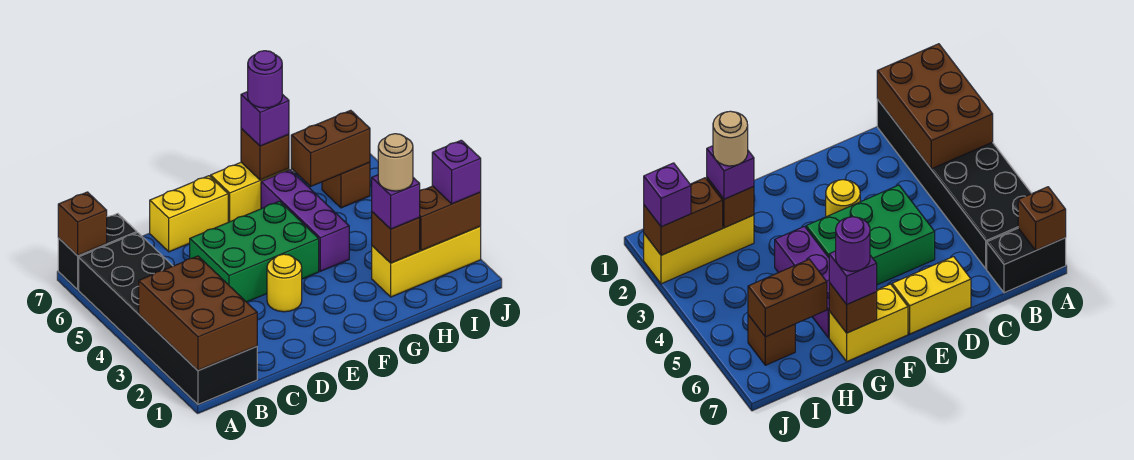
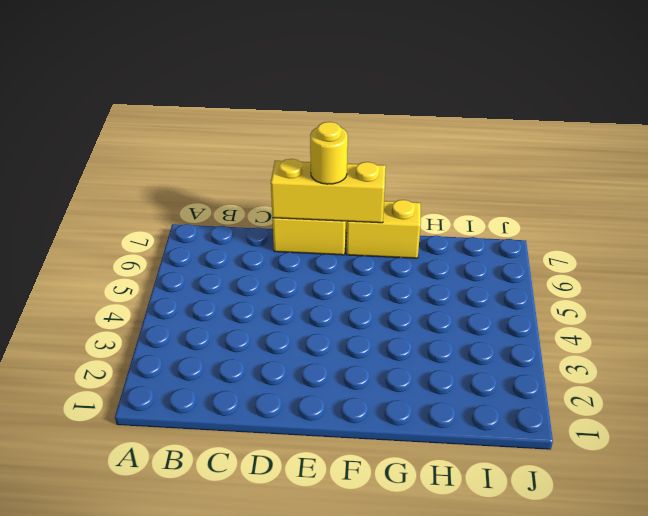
yellow brick D7:F7 level 2 -> yellow brick H2:J2 level 1
yellow round brick E7 level 3 -> yellow round brick E3 level 1
none -> black brick A1:B6 level 1
none -> black brick A7:B7 level 1
none -> green brick D4:F5 level 1

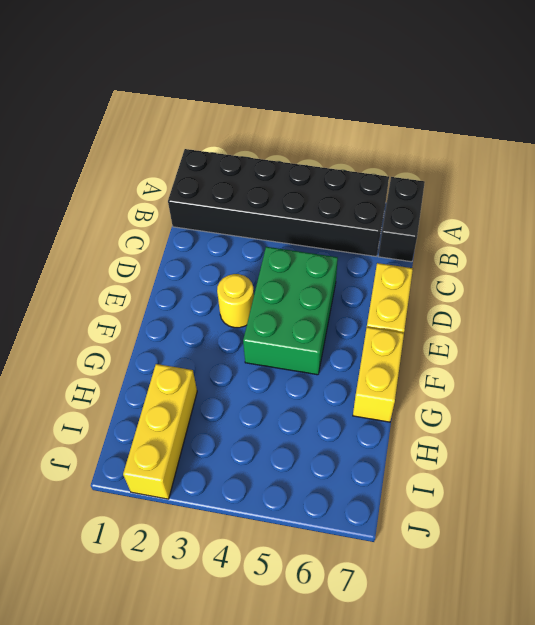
none -> purple brick G4:G6 level 1
none -> brown brick I6 level 1
none -> brown brick A1:B3 level 2

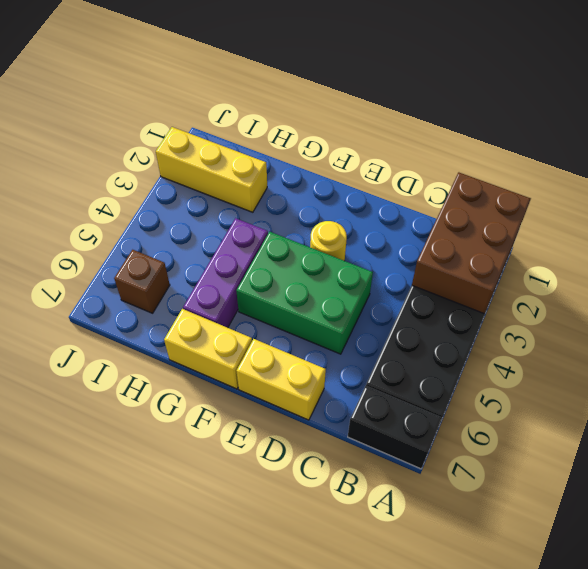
none -> brown brick A7 level 2
none -> brown brick G7 level 2
none -> brown brick H2 level 2

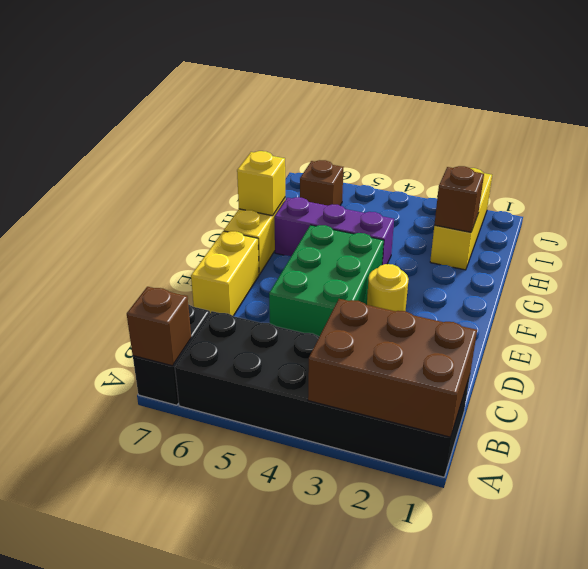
yellow brick G7 level 2 -> brown brick G7 level 2
none -> brown brick H6:I6 level 2
none -> brown brick I2:J2 level 2
none -> purple brick G7 level 3

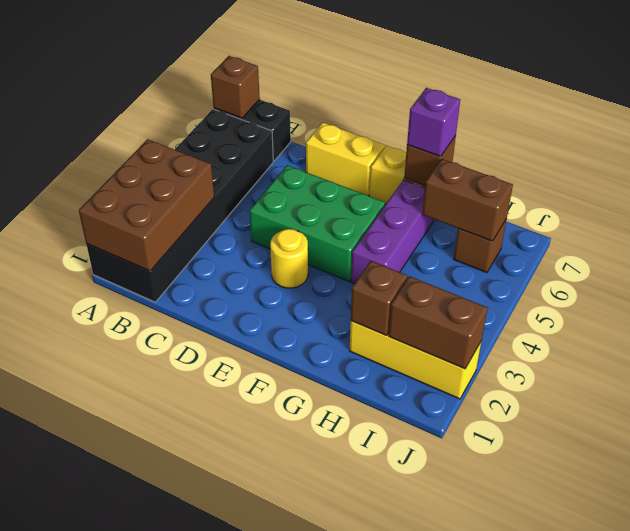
none -> purple brick H2 level 3
none -> purple brick J2 level 3
none -> purple round brick G7 level 4

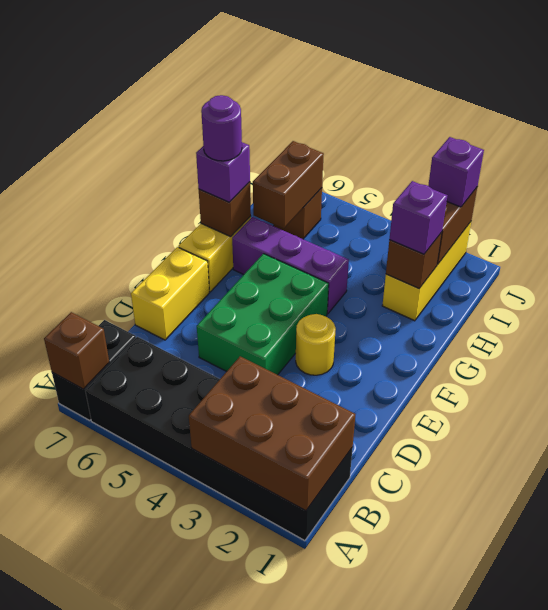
none -> tan round brick H2 level 4

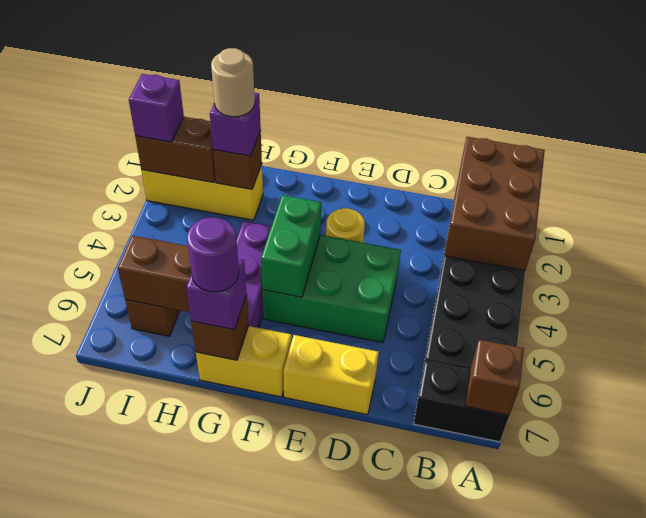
green brick F4:F5 level 2 -> none

